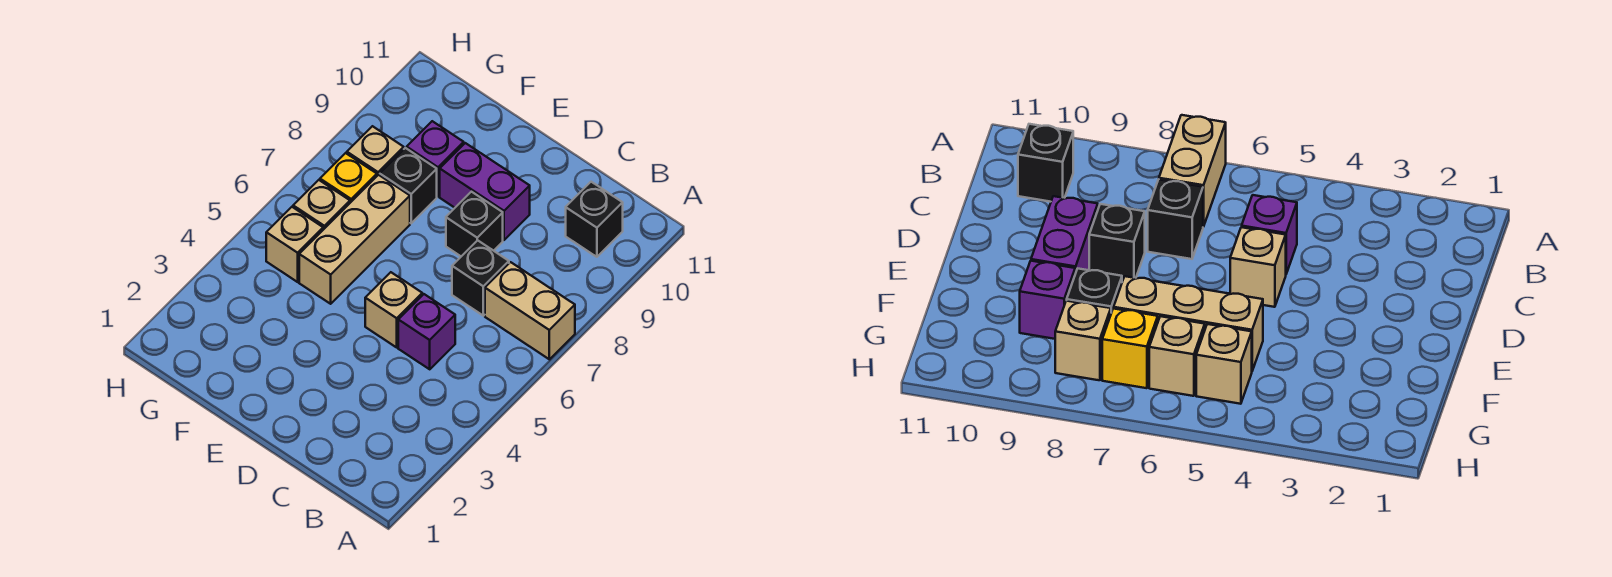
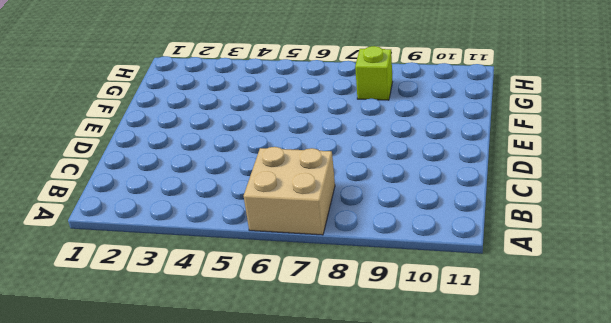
tan brick A6:B7 level 1 -> tan brick A7:B7 level 1
lime brick G8 level 1 -> tan brick G8 level 1
none -> black brick B10 level 1
none -> purple brick C5 level 1
none -> black brick C7 level 1

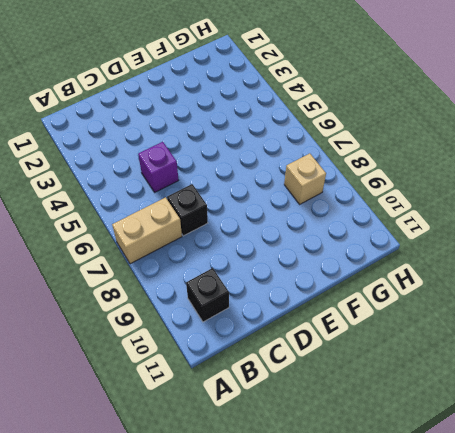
none -> tan brick D5 level 1
none -> black brick D8 level 1
none -> purple brick D9:E9 level 1

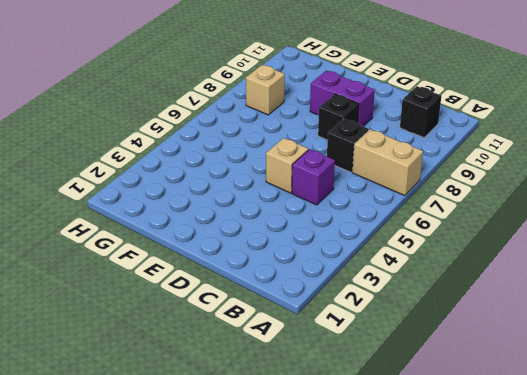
none -> tan brick F5:F7 level 1
none -> black brick F8 level 1
none -> purple brick F9 level 1

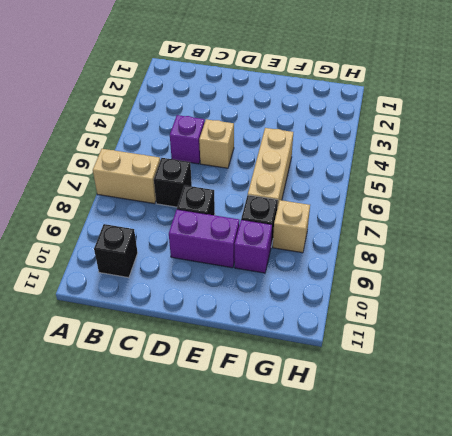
none -> tan brick G5 level 1
none -> tan brick G6 level 1
none -> yellow brick G7 level 1

